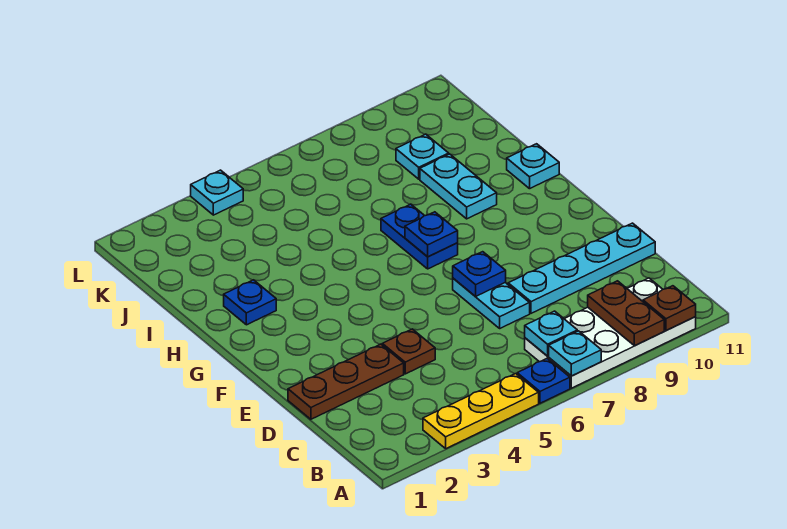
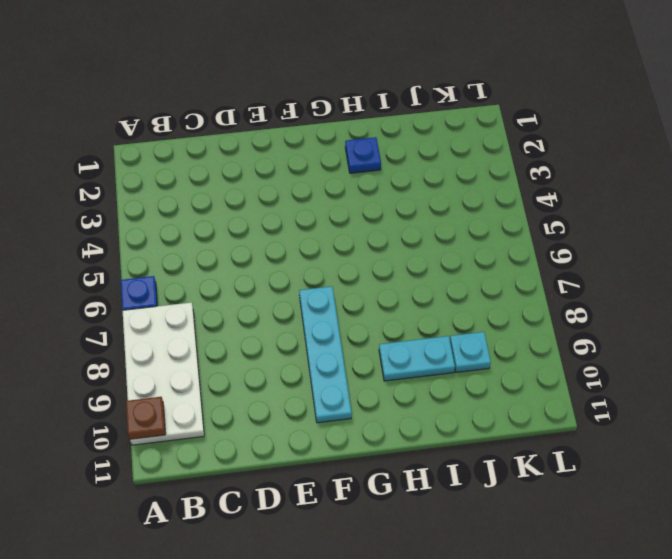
cyan plate F7:F10 level 1 -> cyan plate D8:D11 level 1
none -> yellow plate A3:A5 level 1
none -> brown plate D1:D3 level 1
none -> brown plate D4 level 1

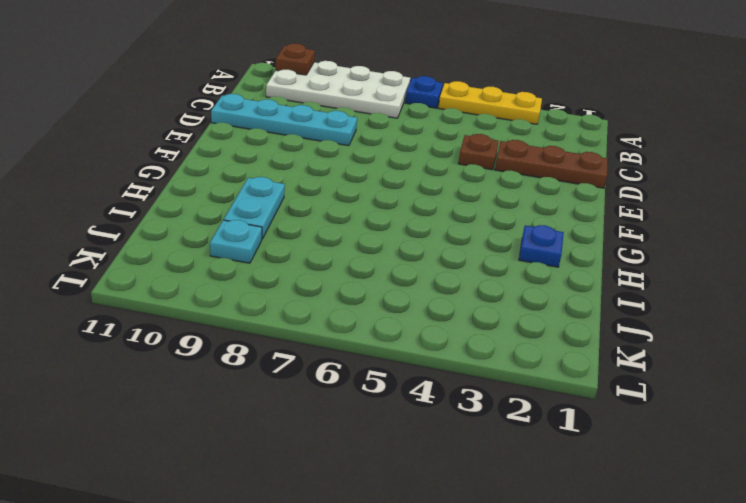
none -> cyan plate D7:E7 level 1
none -> blue plate G7:H7 level 1
none -> cyan plate H11 level 1

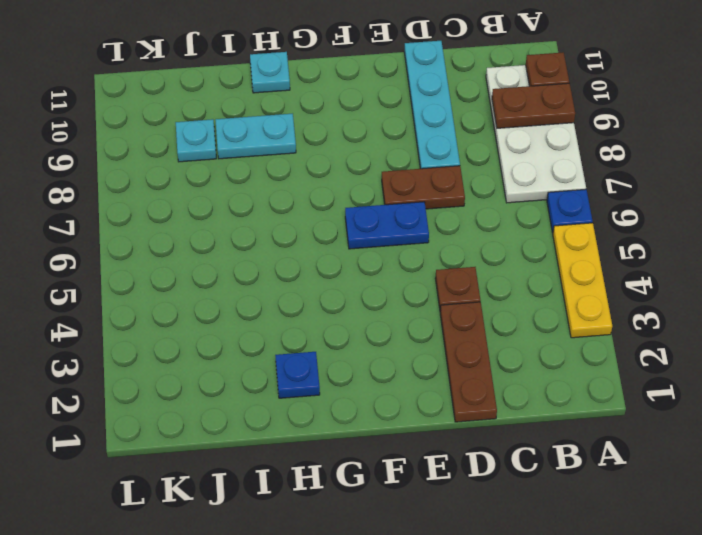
brown plate D7:E7 level 1 -> cyan plate D7:E7 level 1
blue plate E6:F6 level 1 -> blue plate G7:H7 level 1
none -> cyan plate L4 level 1
none -> cyan plate A7 level 2
none -> cyan plate B7 level 2

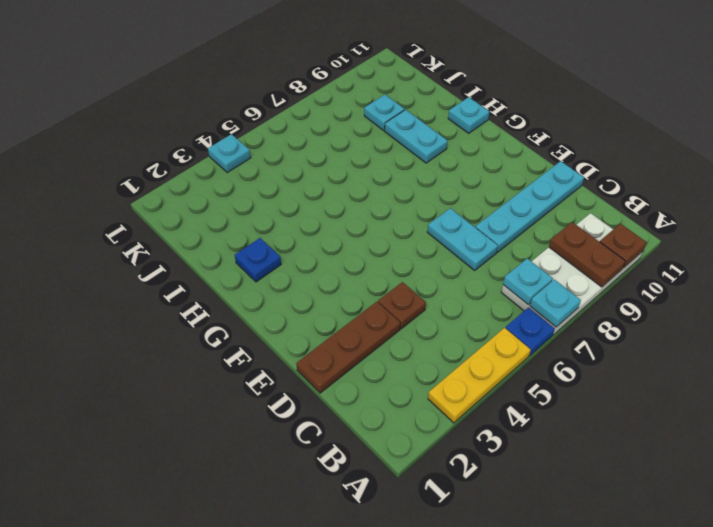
none -> blue plate G7:H7 level 1
none -> blue plate E7 level 2
none -> blue plate G7 level 2

